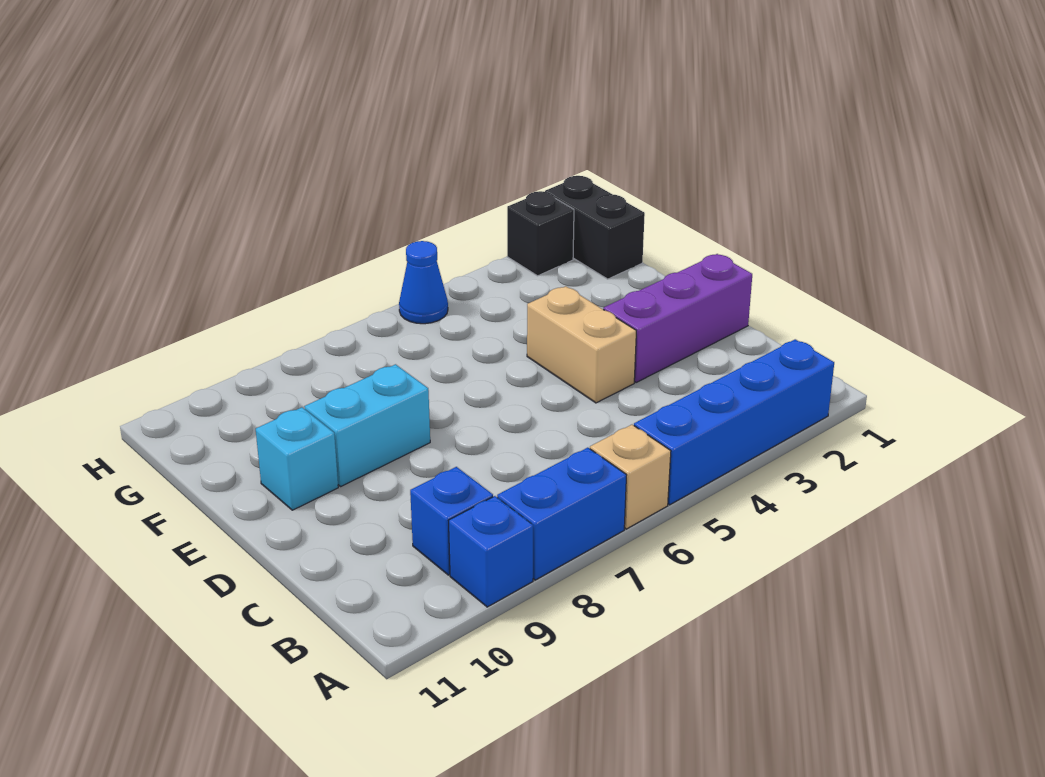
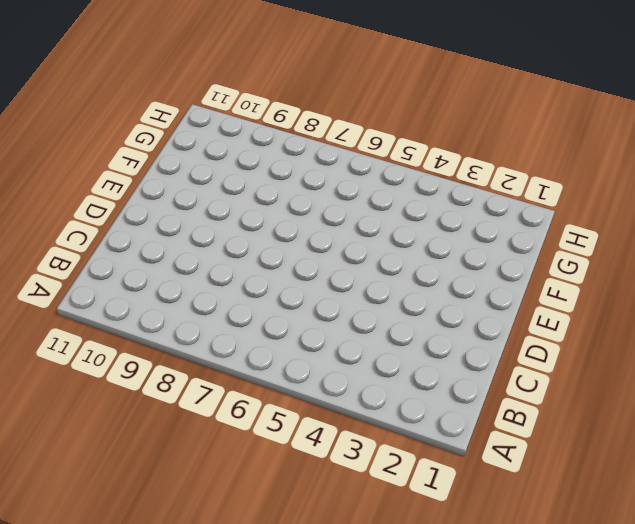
none -> blue brick A2:A5 level 1
none -> tan brick A6 level 1
none -> blue brick A7:A8 level 1

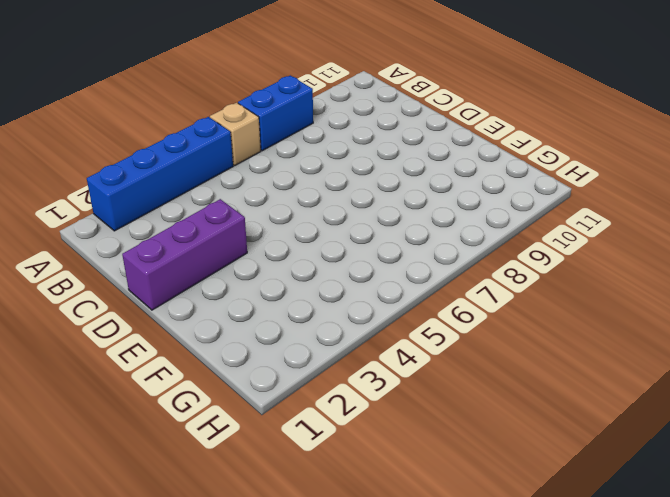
none -> blue brick A9 level 1
none -> blue brick B9 level 1
none -> tan brick D4:E4 level 1

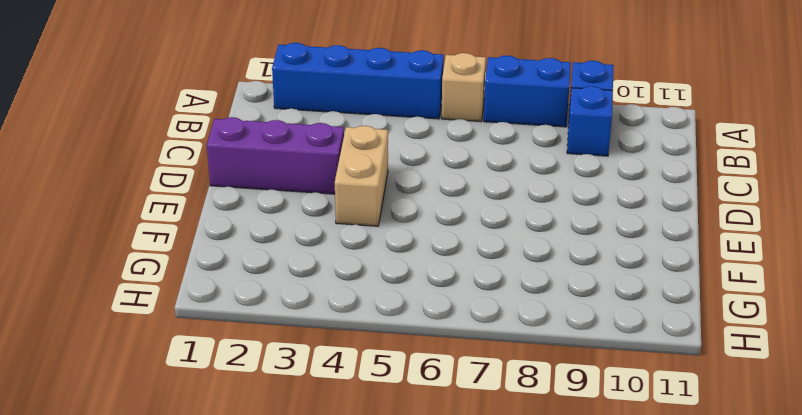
none -> cyan brick E8:E9 level 1
none -> cyan brick E10 level 1
none -> black brick G1:H1 level 1

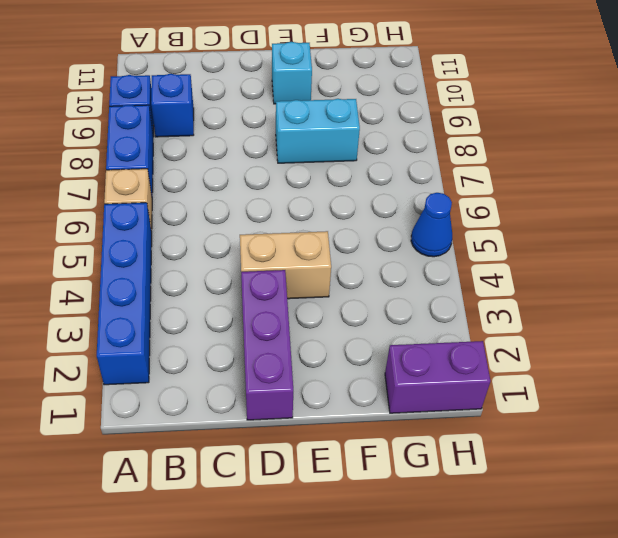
cyan brick E8:F8 level 1 -> cyan brick E8:E9 level 1
purple brick G1:H1 level 1 -> black brick G1:H1 level 1
none -> black brick H2 level 1

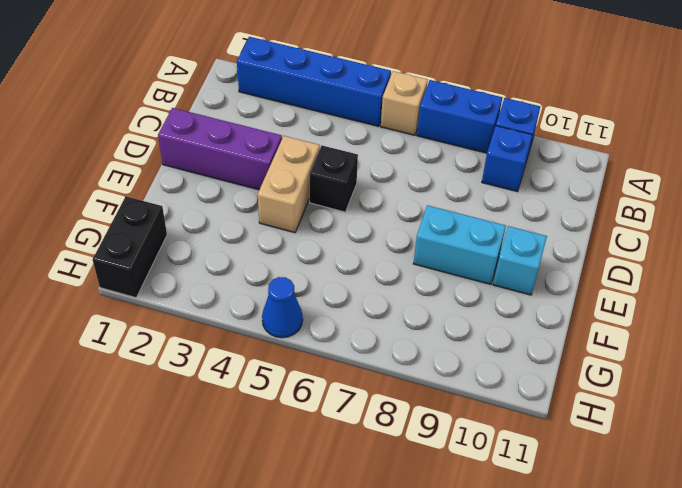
black brick D5 level 1 -> black brick H2 level 1

